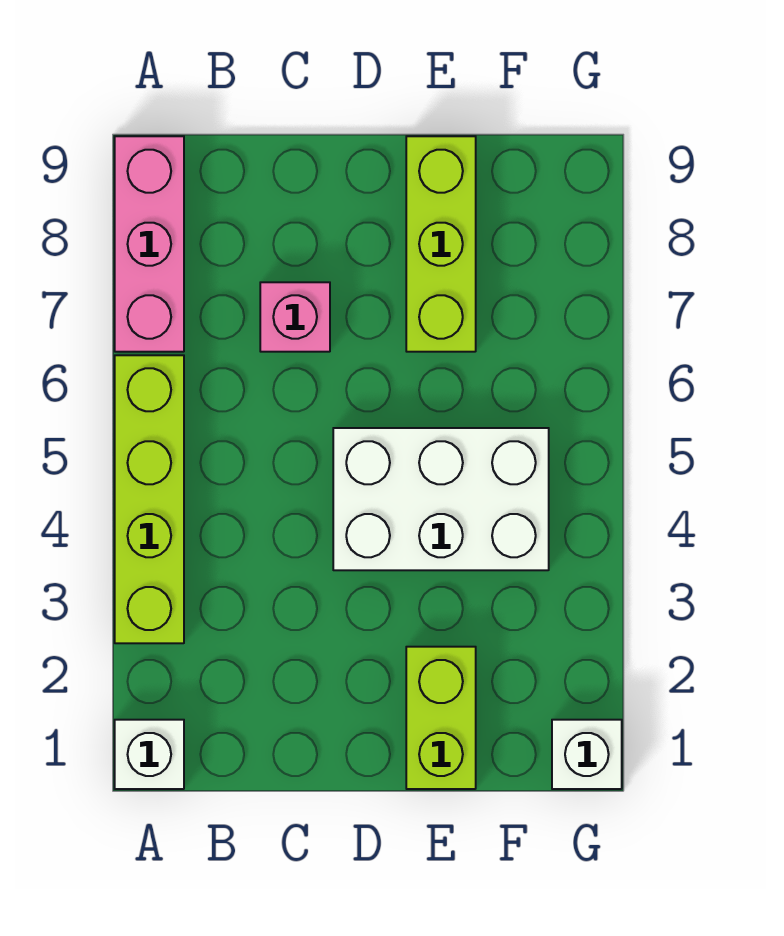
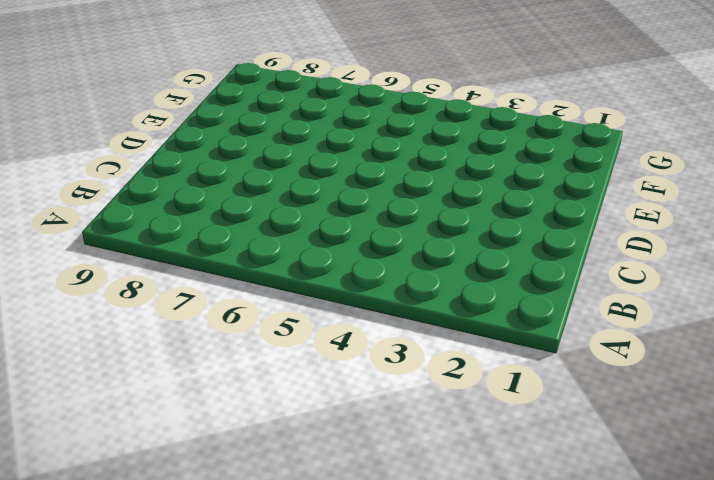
none -> white brick A1 level 1
none -> lime brick A3:A6 level 1

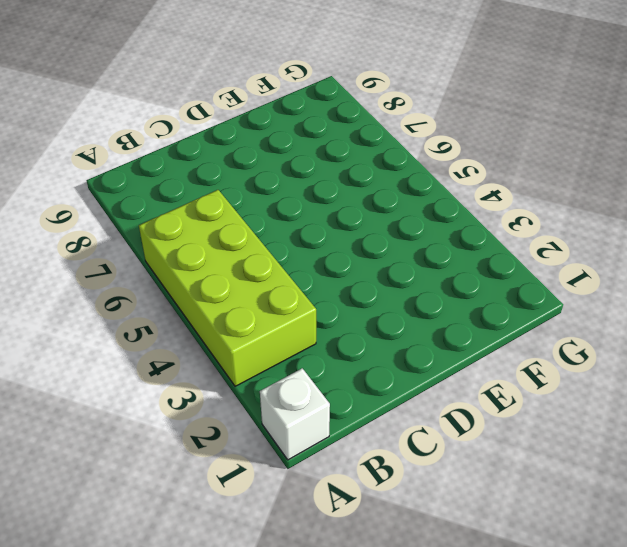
lime brick A3:B6 level 1 -> lime brick A3:A6 level 1
none -> pink brick A7:A9 level 1
none -> pink brick C7 level 1

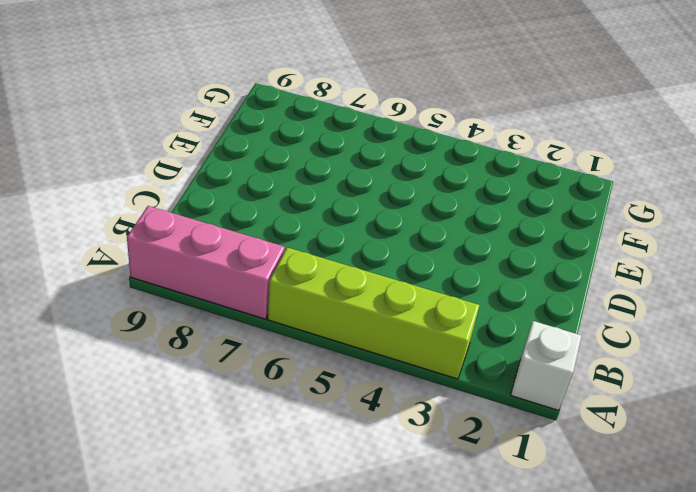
none -> pink brick C7 level 1
none -> white brick D4:F5 level 1

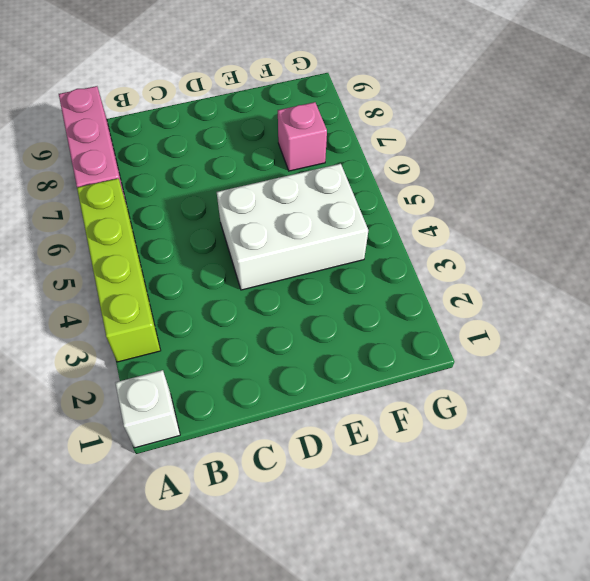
pink brick F7 level 1 -> pink brick C7 level 1
none -> lime brick E1:E2 level 1
none -> lime brick E7:E9 level 1

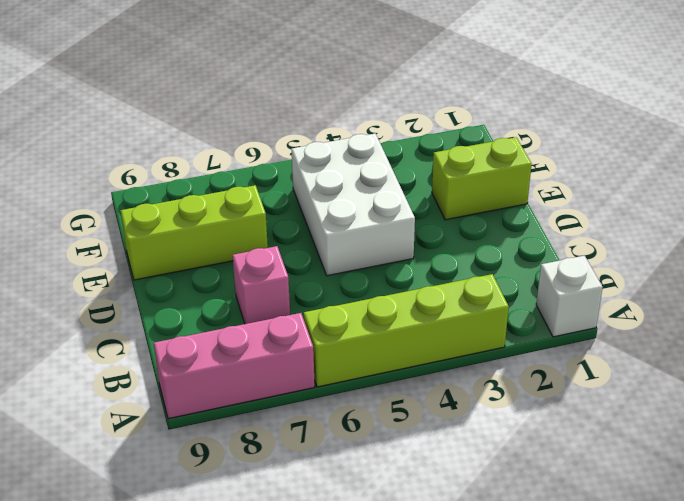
none -> white brick G1 level 1

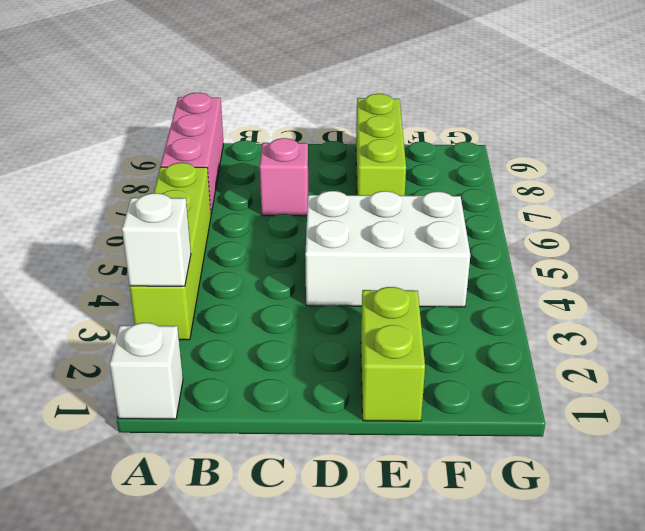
white brick A3 level 2 -> white brick G1 level 1

